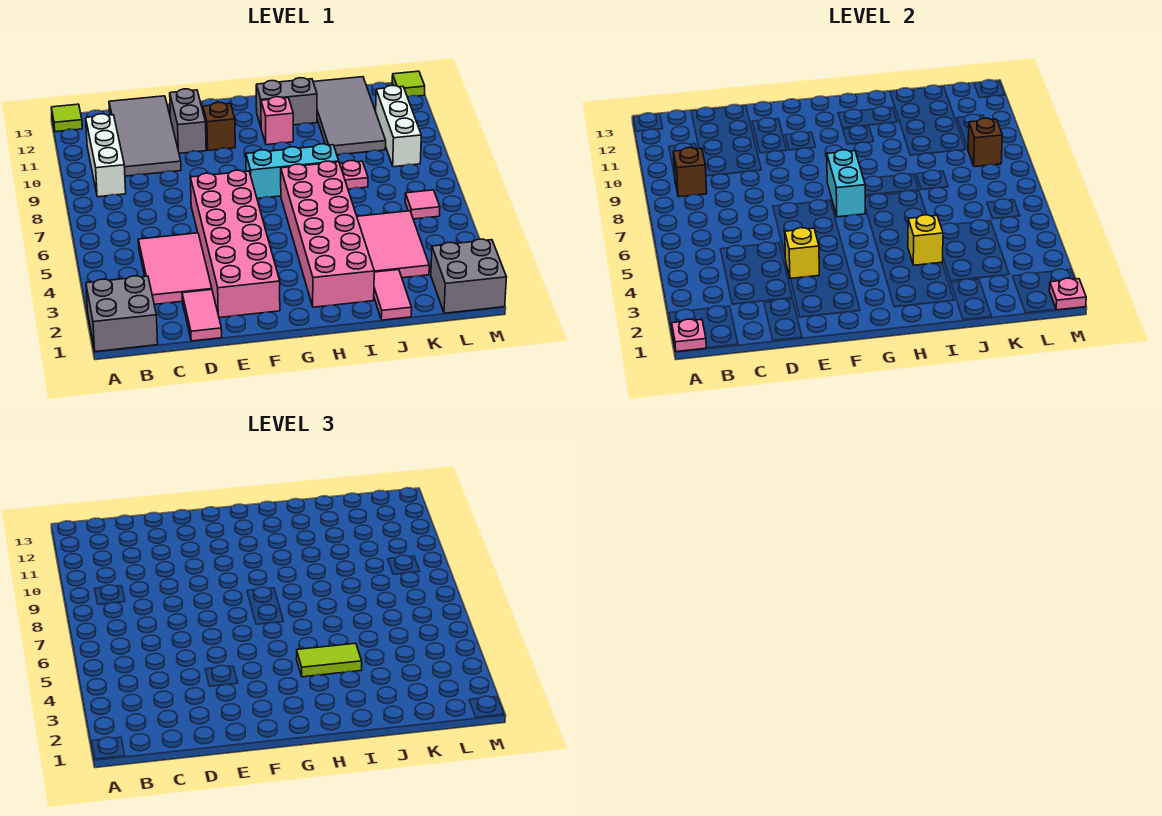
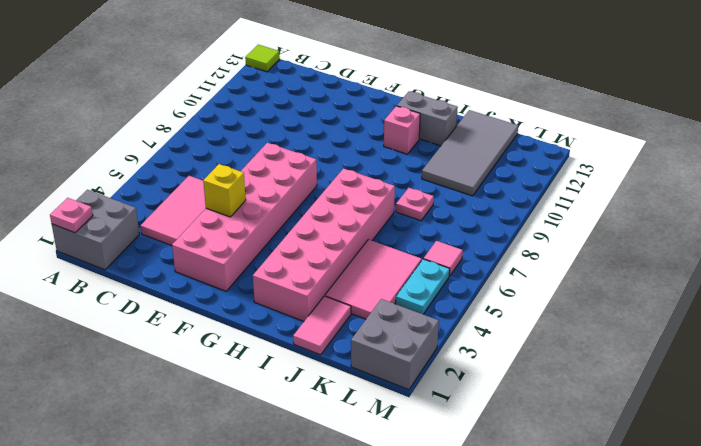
cyan plate L4:L5 level 1 -> none
none -> white brick B9:B11 level 1
none -> grey tile C10:D13 level 1
none -> pink tile D1:D2 level 1

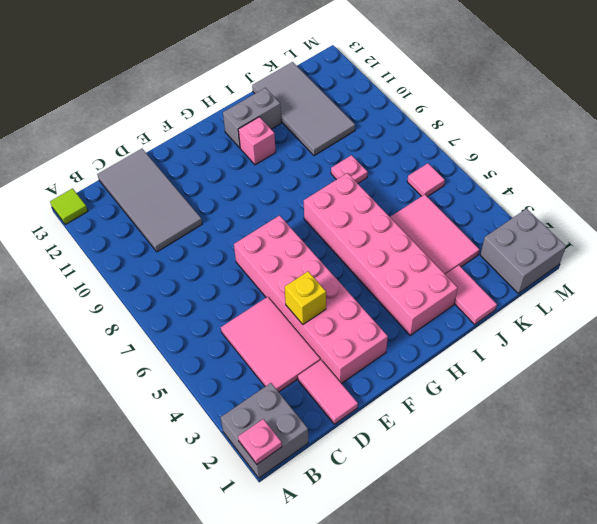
none -> white brick B9:B11 level 1
none -> grey brick E11:E12 level 1
none -> brown brick F11 level 1

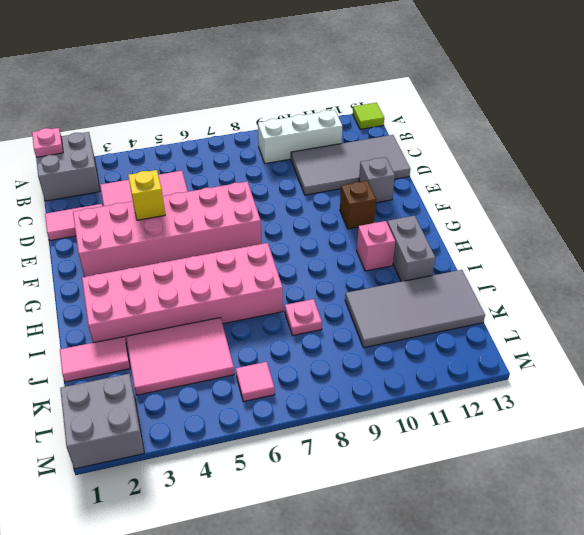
grey brick E12 level 1 -> grey brick E11:E12 level 1
none -> cyan brick G8:I8 level 1
none -> white brick L9:L11 level 1
none -> lime tile M13 level 1

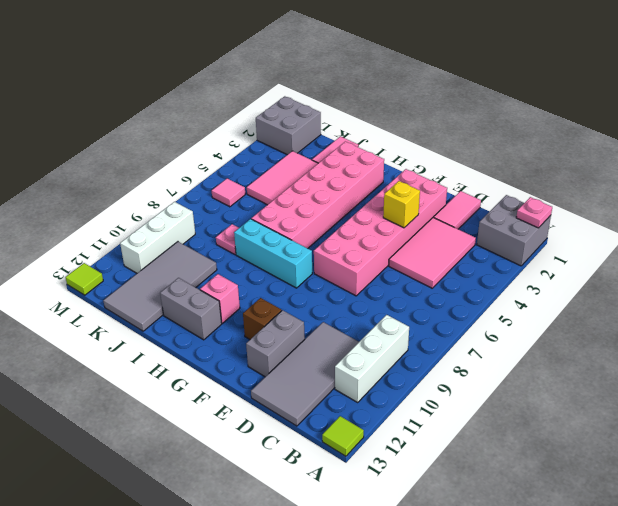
none -> brown brick B9 level 2
none -> cyan brick G7:G8 level 2
none -> yellow brick I4 level 2

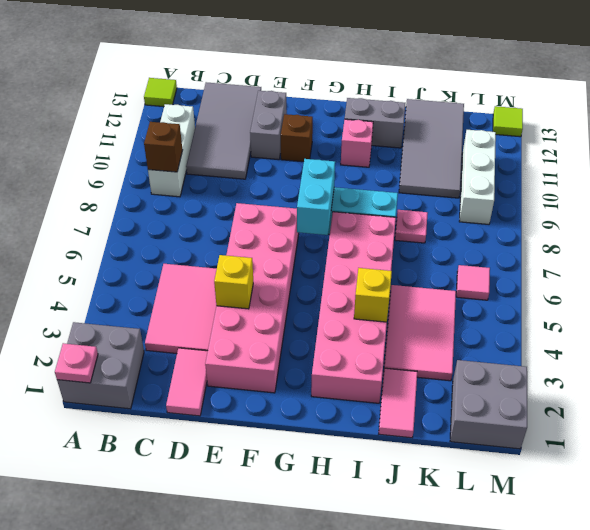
none -> brown brick L9 level 2
none -> pink plate M1 level 2
none -> lime tile H4:I4 level 3

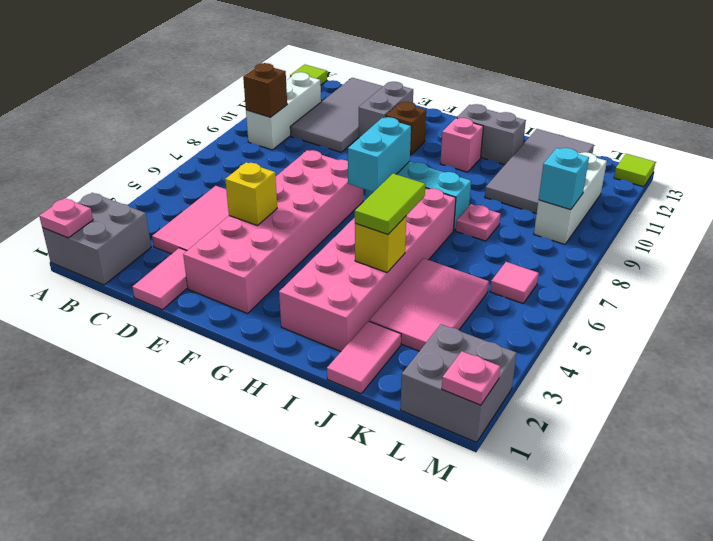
lime tile I4:I5 level 3 -> lime tile H4:I4 level 3
cyan brick L9 level 2 -> brown brick L9 level 2

